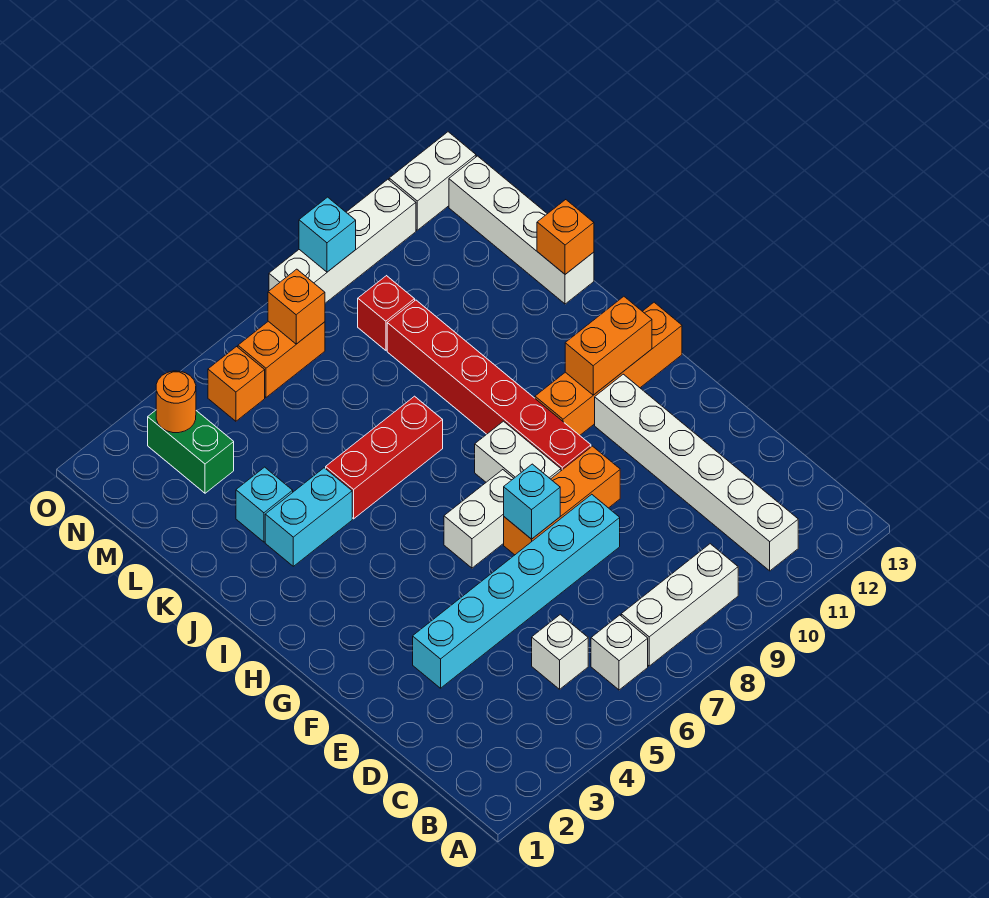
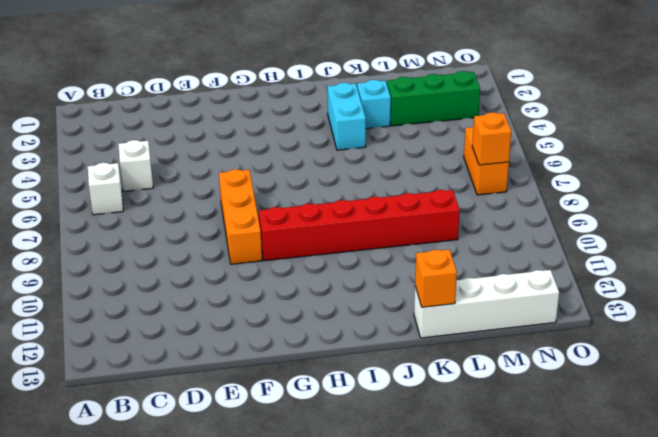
green brick L3:N3 level 1 -> green brick M3:N3 level 1
none -> white brick B7:B9 level 1
none -> white brick B11:G11 level 1
none -> cyan brick E3:E8 level 1

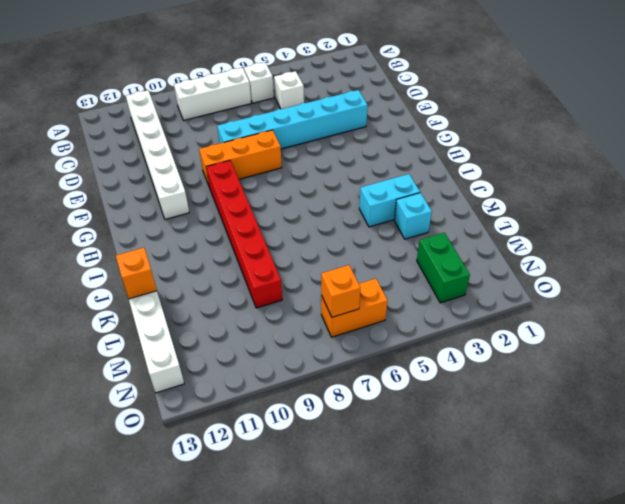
none -> white brick G6:G7 level 1
none -> white brick G8:H8 level 1
none -> orange brick H10:H13 level 1

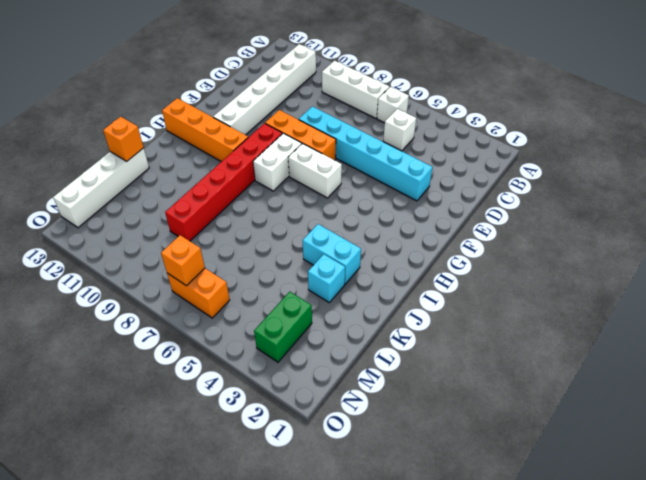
none -> red brick J5:J7 level 1
none -> red brick M9 level 1
none -> orange brick N5 level 1

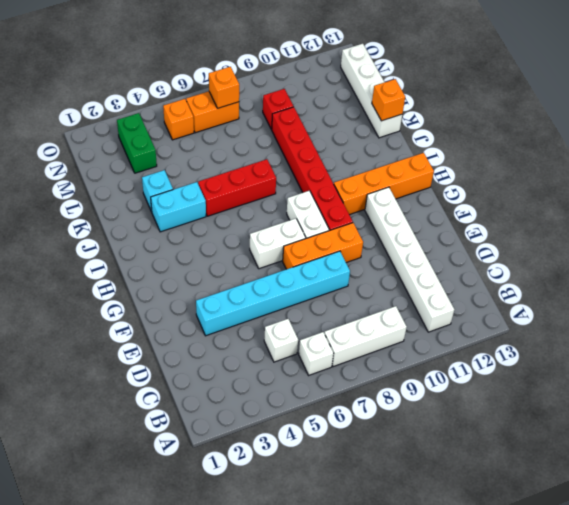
none -> white brick O8:O11 level 1
none -> white brick O12:O13 level 1
none -> cyan brick F7 level 2

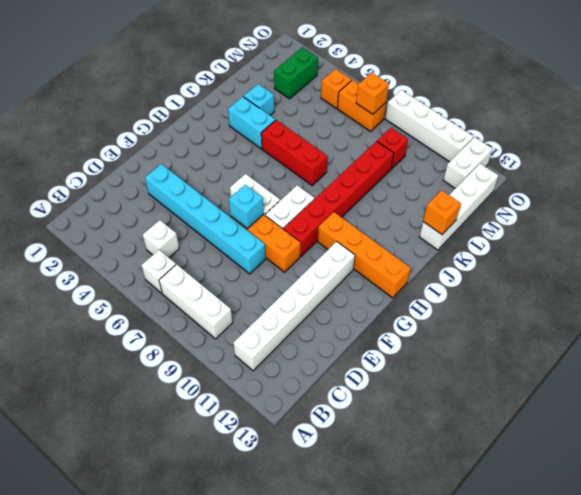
white brick N12:O12 level 1 -> white brick O12:O13 level 1
none -> orange brick H11:H12 level 2
none -> orange round brick N3 level 2
none -> cyan brick O9 level 2

